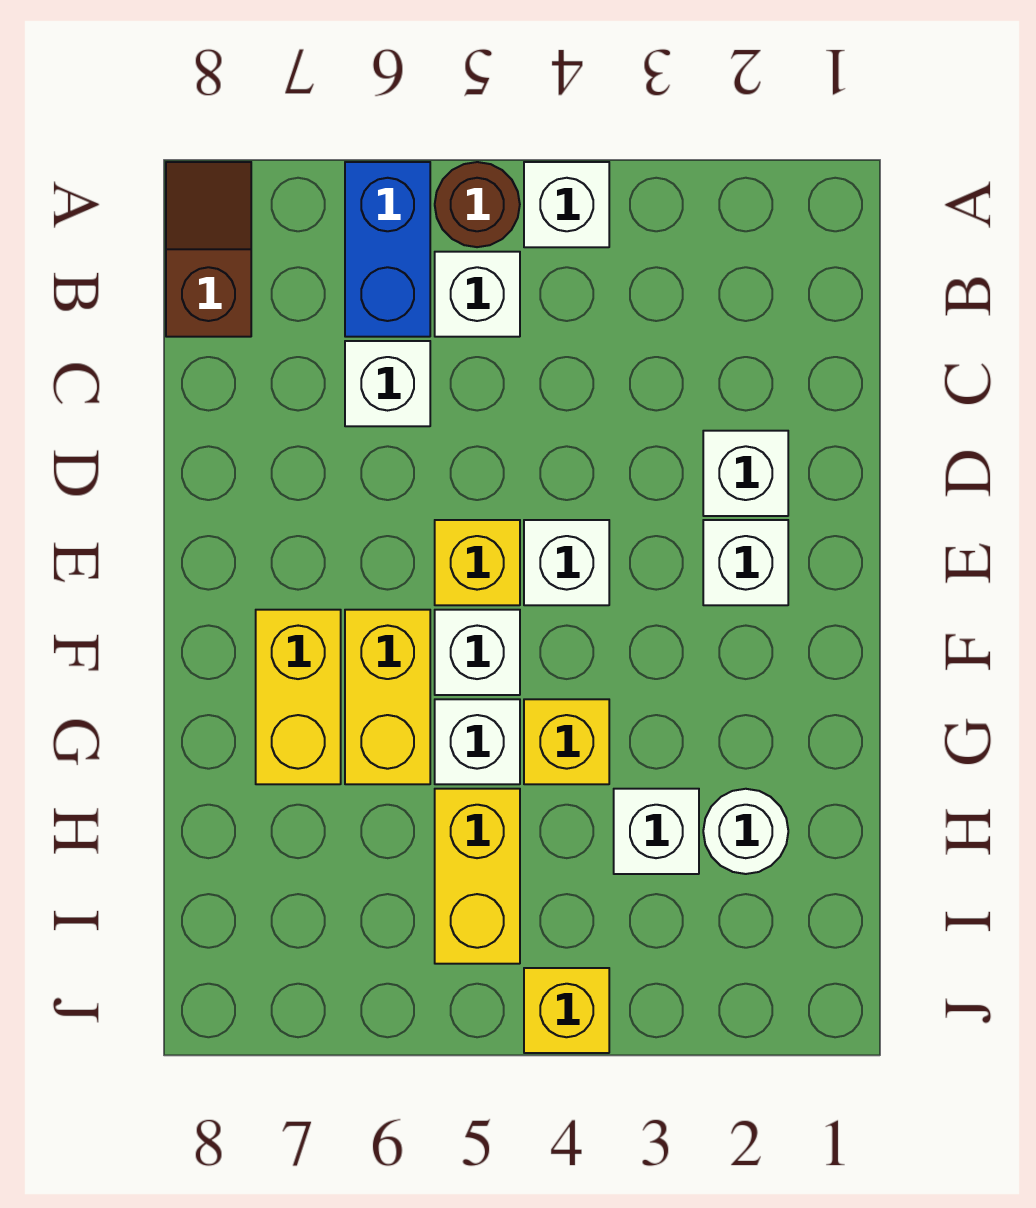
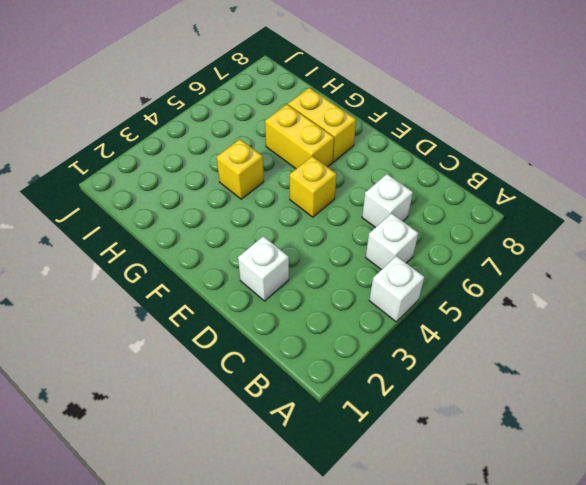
none -> brown round brick A5 level 1
none -> blue brick A6:B6 level 1
none -> brown slope A8:B8 level 1 top B

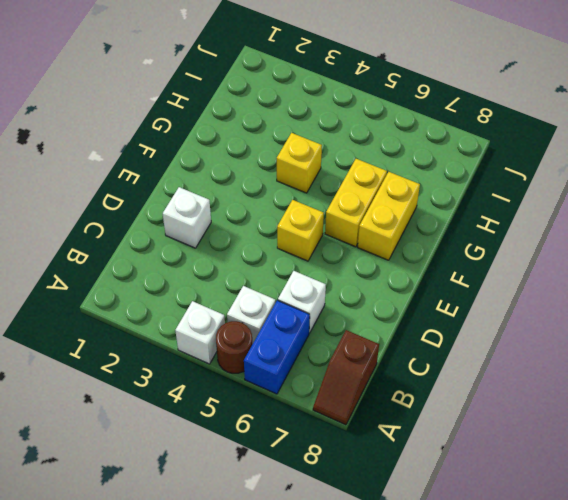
none -> white brick E2 level 1
none -> white brick E4 level 1
none -> white brick F5 level 1

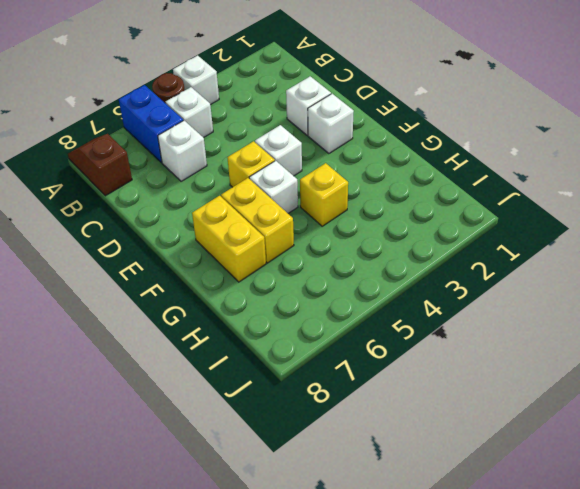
none -> white brick G5 level 1
none -> white round brick H2 level 1
none -> white brick H3 level 1

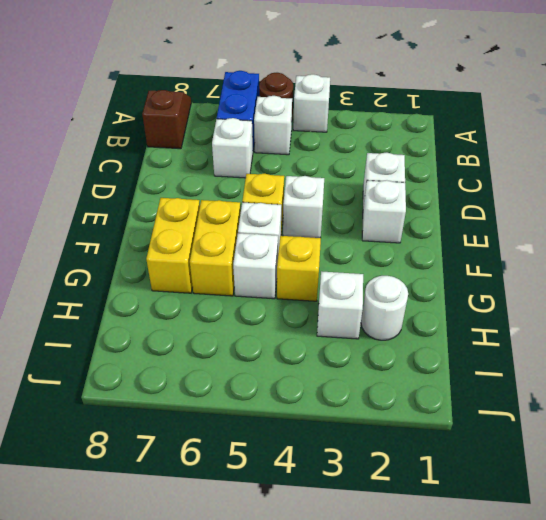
none -> yellow brick H5:I5 level 1
none -> yellow brick J4 level 1

